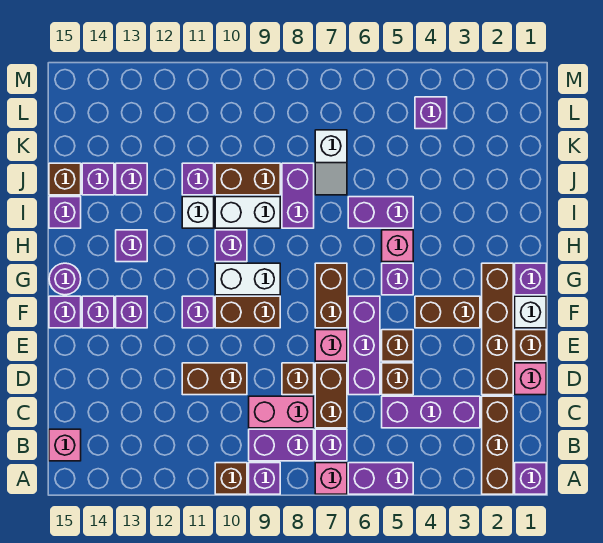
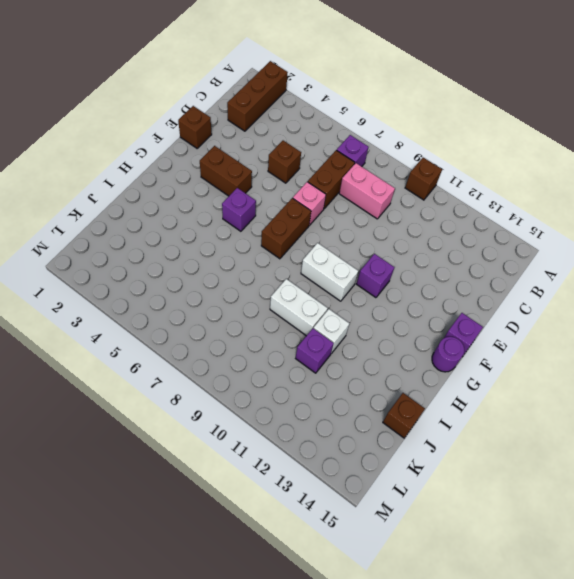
none -> purple brick A1 level 1
none -> purple brick A5:A6 level 1
none -> pink brick A7 level 1
none -> purple brick A9 level 1

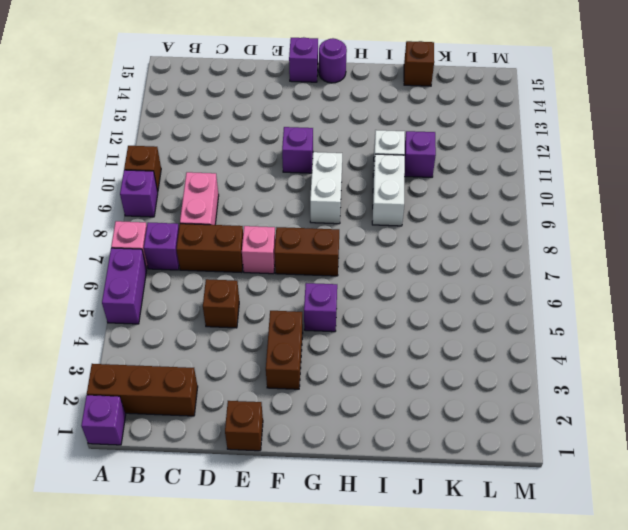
none -> purple brick B8:B9 level 1
none -> pink brick B15 level 1
none -> purple brick C3:C5 level 1
none -> pink brick D1 level 1

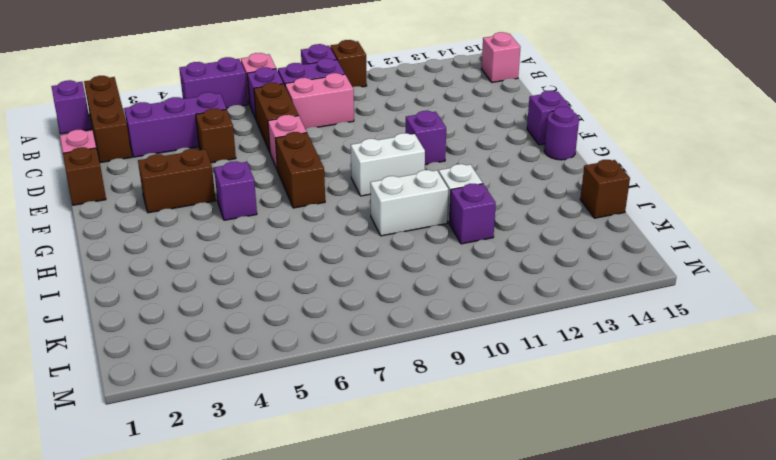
none -> brown brick D2:G2 level 1
none -> purple brick D6:F6 level 1
none -> brown brick D8 level 1
none -> brown brick D10:D11 level 1

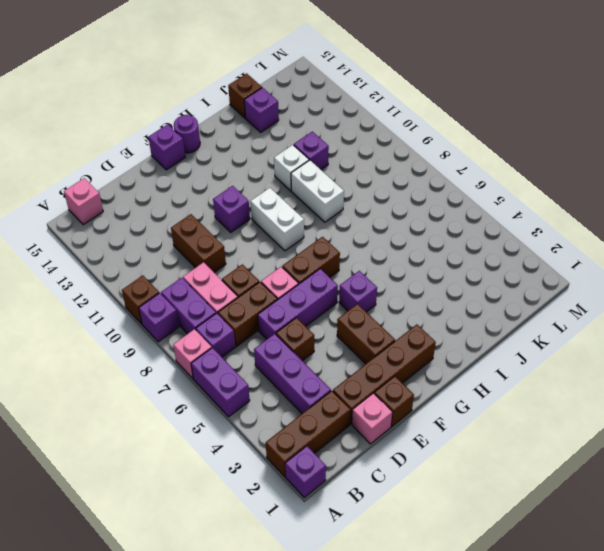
none -> brown brick E5 level 1
none -> white brick F1 level 1
none -> brown brick F9:F10 level 1
none -> purple brick F13 level 1

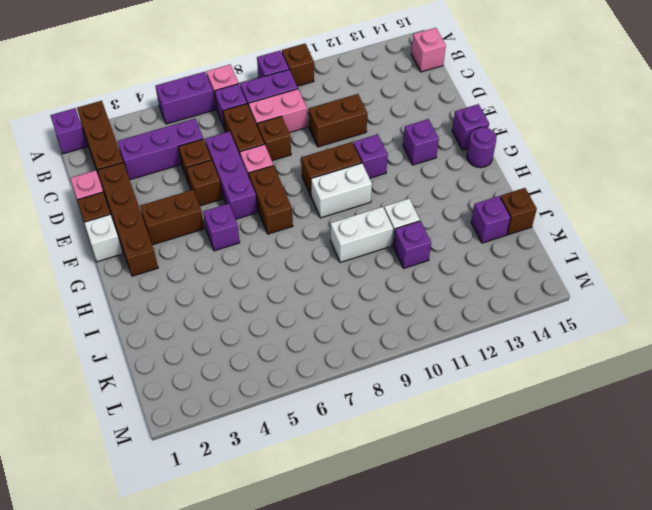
none -> purple brick F14 level 1
none -> purple brick G1 level 1
none -> pink brick H5 level 1
none -> purple brick H10 level 1

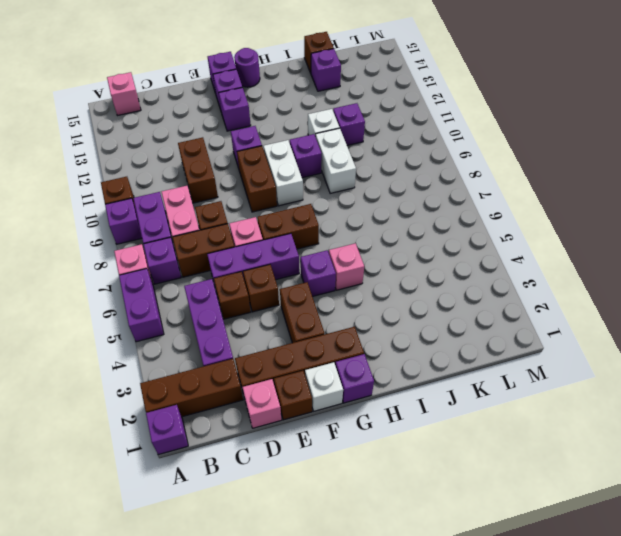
none -> purple brick H13 level 1
none -> purple brick I5:I6 level 1
none -> purple brick I8:J8 level 1
none -> purple brick I15 level 1

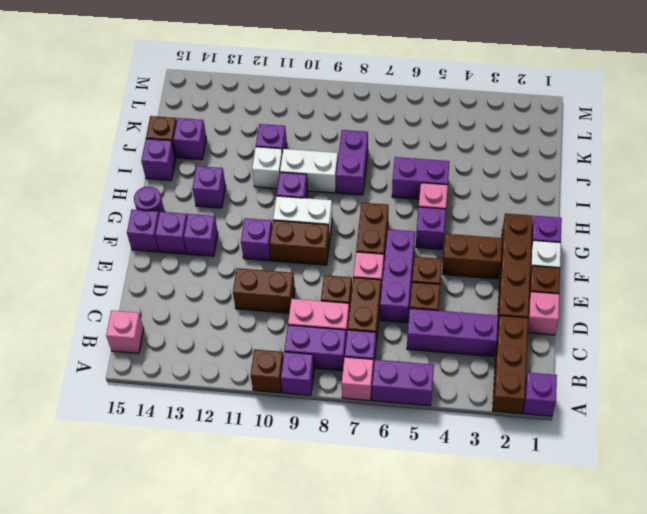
none -> white slope J7:K7 level 1 top K
none -> brown brick J9:J10 level 1
none -> purple brick J13 level 1
none -> purple brick L4 level 1

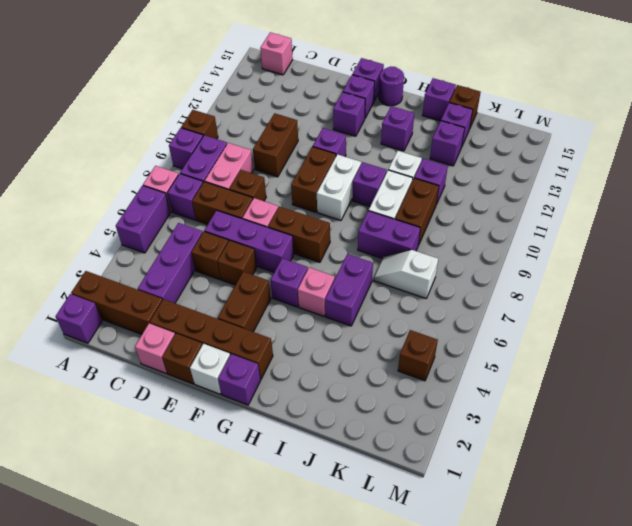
brown brick L4 level 1 -> purple brick L4 level 1

